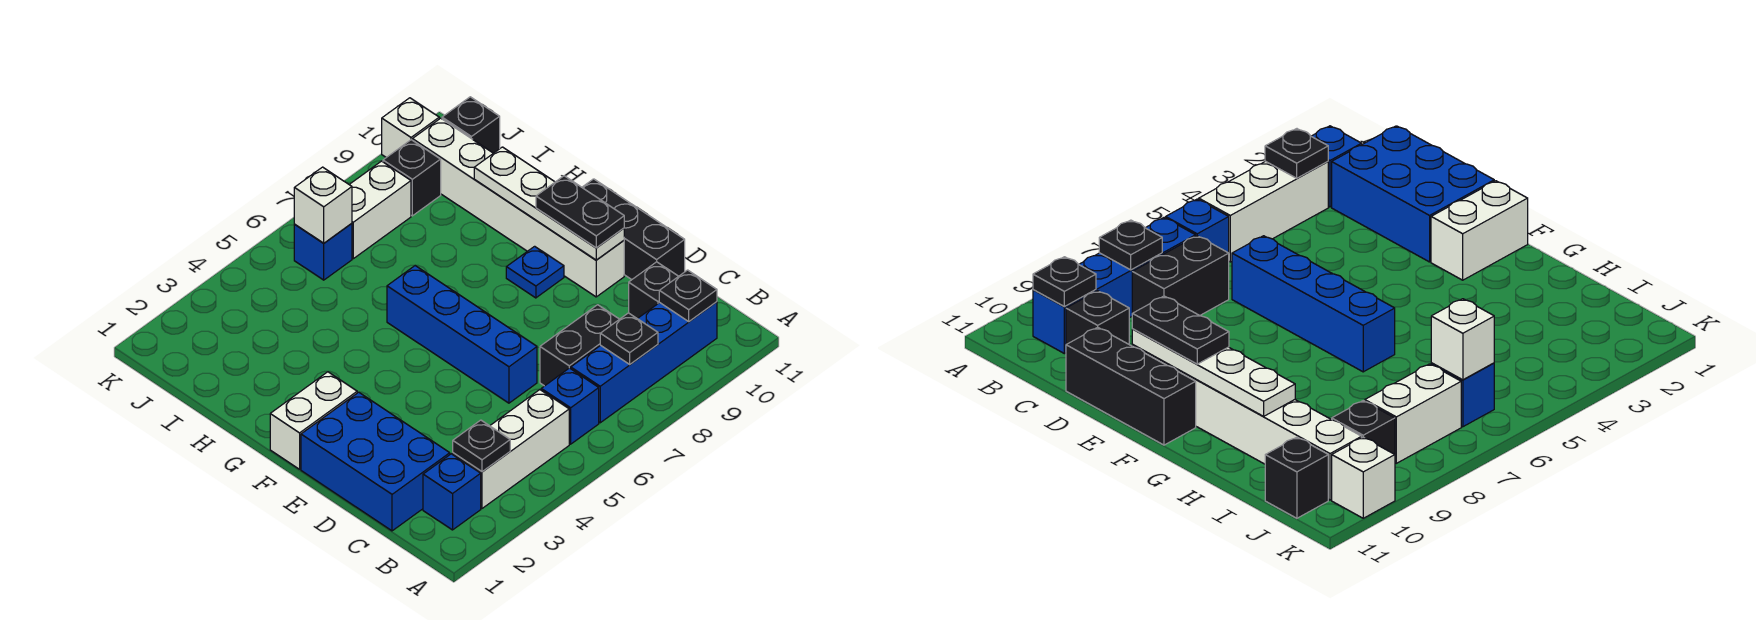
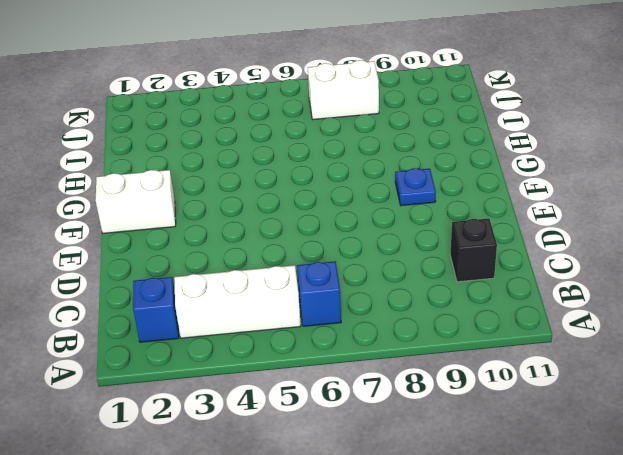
none -> blue brick B7:B10 level 1
none -> blue brick C1:E2 level 1
none -> black brick C7:C8 level 1

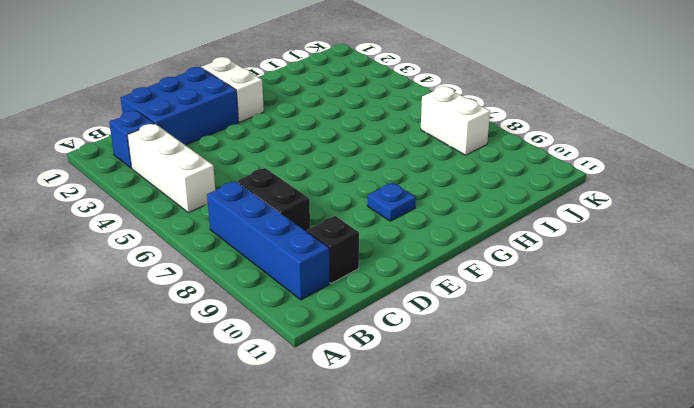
none -> blue brick B6 level 1
none -> blue brick D6:G6 level 1
none -> black brick D11:F11 level 1

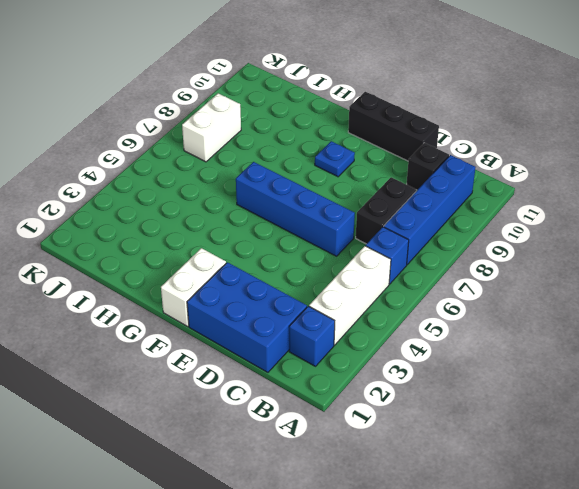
none -> white brick E10:J10 level 1
none -> blue brick J6 level 1
none -> black brick J9 level 1

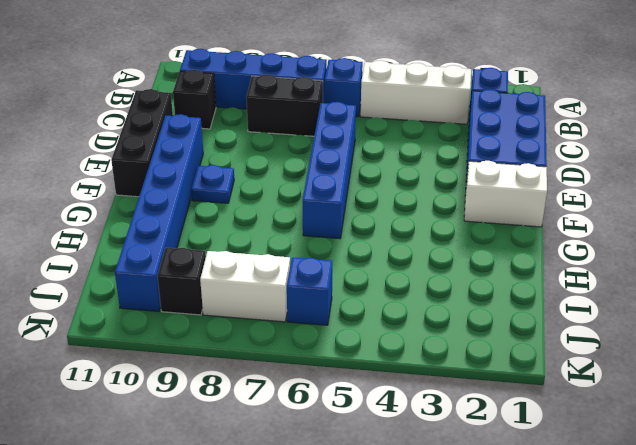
blue brick E10:J10 level 1 -> white brick E10:J10 level 1
none -> black brick J11 level 1
none -> white brick K10 level 1
none -> black plate B3 level 2

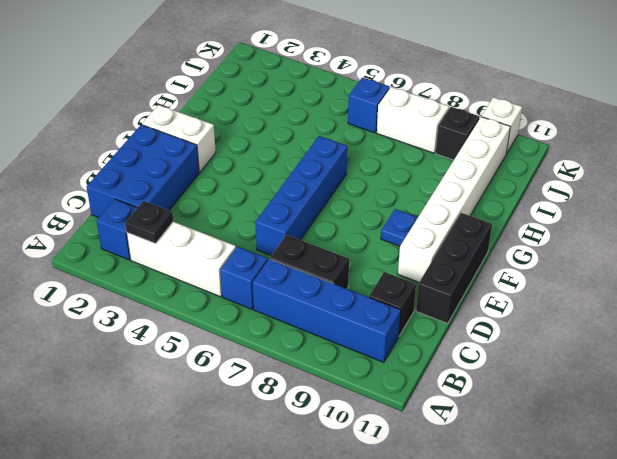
none -> black brick J11 level 1
none -> black plate B8 level 2
none -> black plate B10 level 2

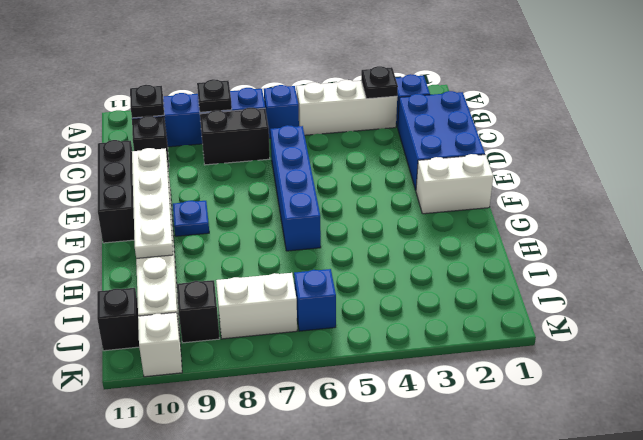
none -> white brick J6 level 2
none -> black plate E10:F10 level 3

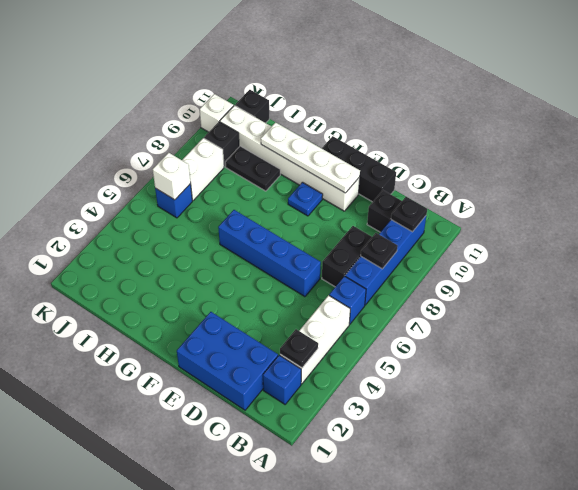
black plate H9:I9 level 1 -> black plate E10:F10 level 3
none -> white brick F1:F2 level 1

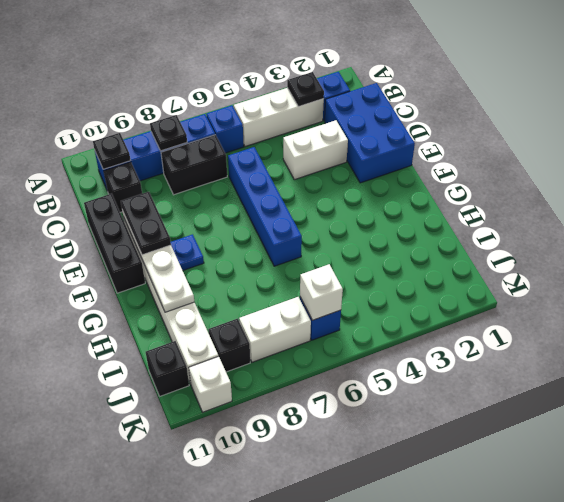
white brick D3:D4 level 1 -> white brick F1:F2 level 1

